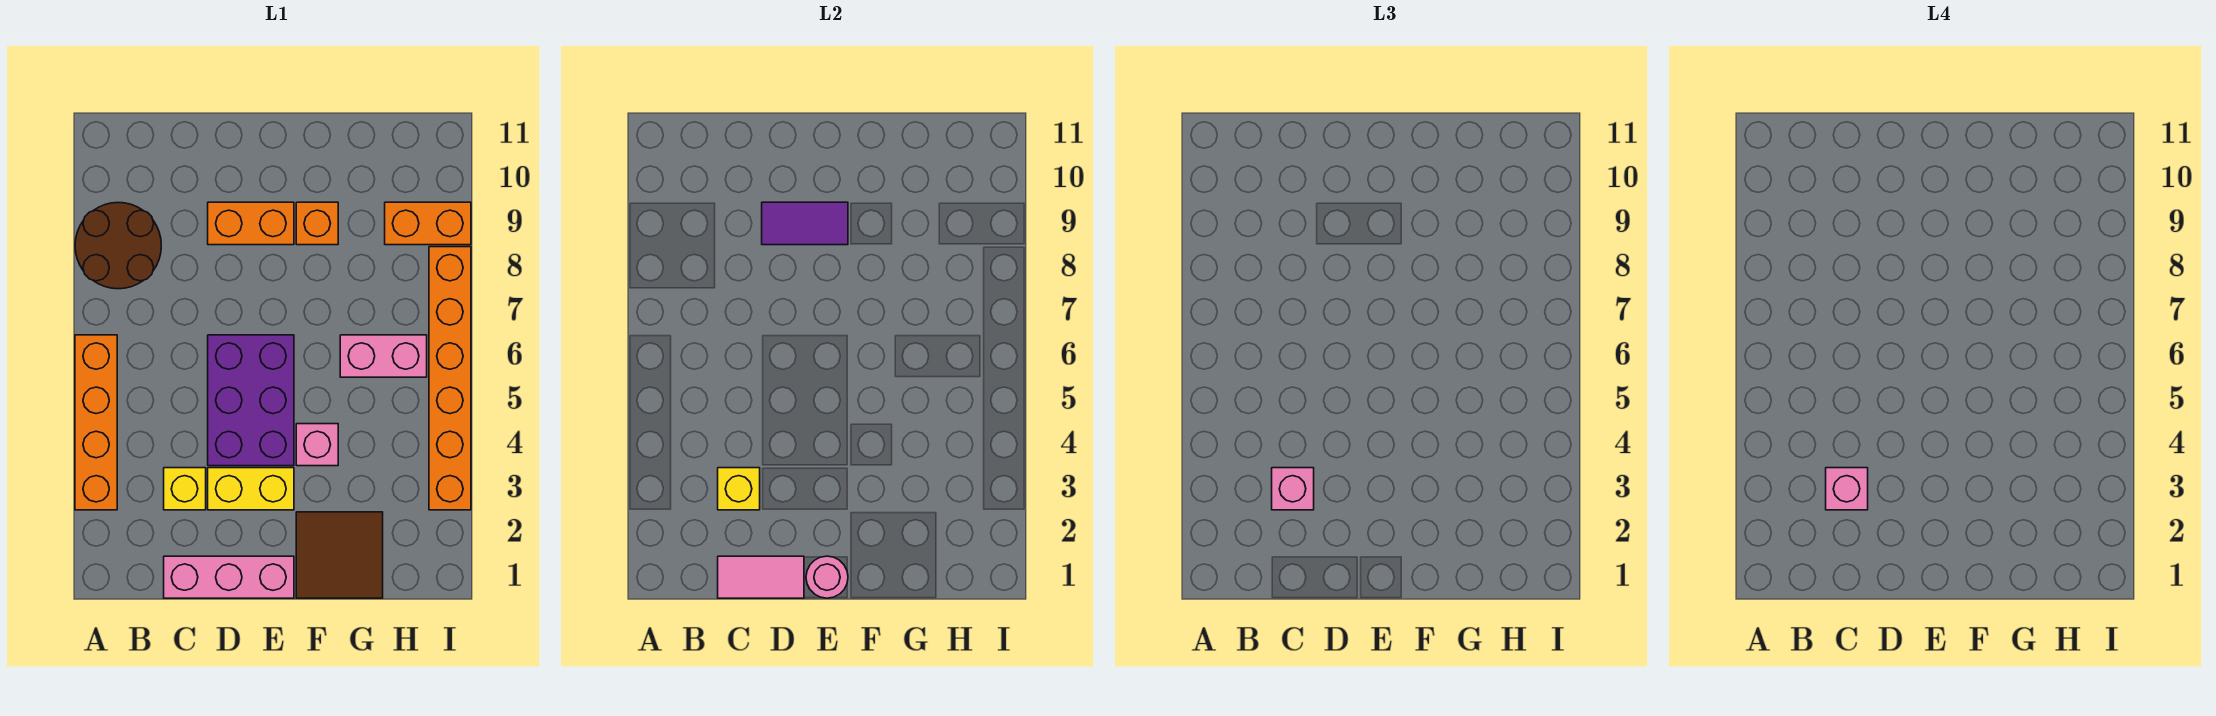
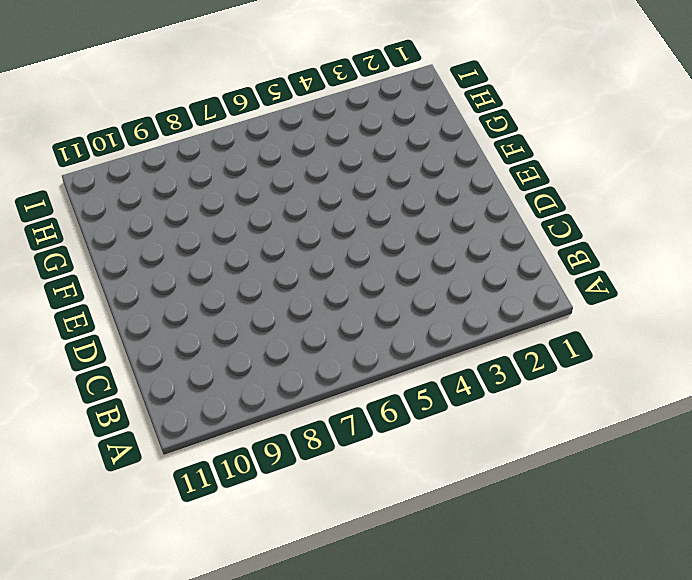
none -> orange brick A3:A6 level 1
none -> brown round brick A8:B9 level 1
none -> pink brick C1:E1 level 1

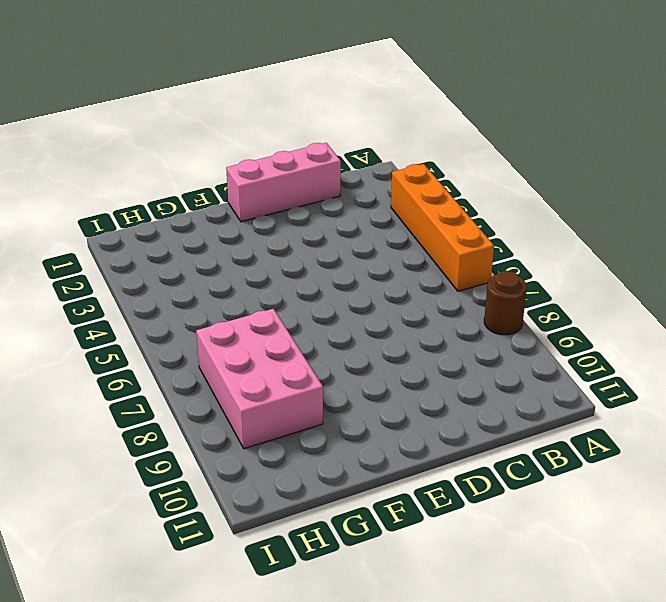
brown round brick A8 level 1 -> brown round brick A8:B9 level 1
pink brick G7:H9 level 1 -> orange brick H9:I9 level 1
none -> yellow brick C3 level 1
none -> yellow brick D3:E3 level 1
none -> purple brick D4:E6 level 1

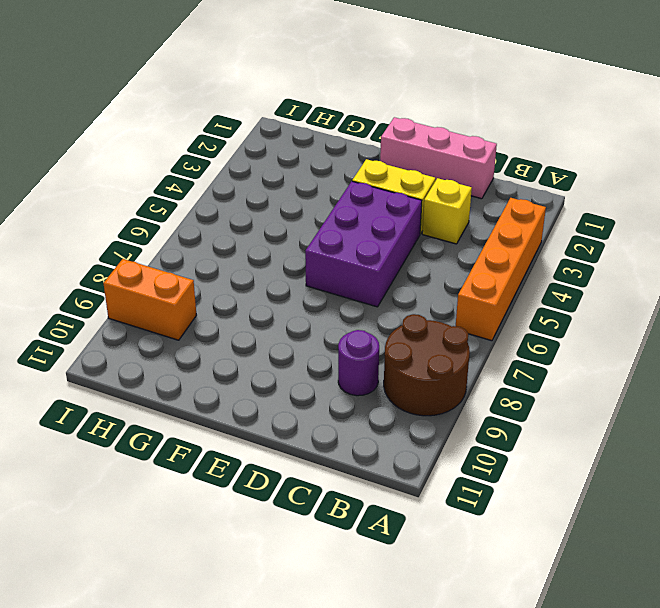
purple round brick C9 level 1 -> none
none -> orange brick D9:E9 level 1
none -> brown tile F1:G2 level 1
none -> pink brick F4 level 1

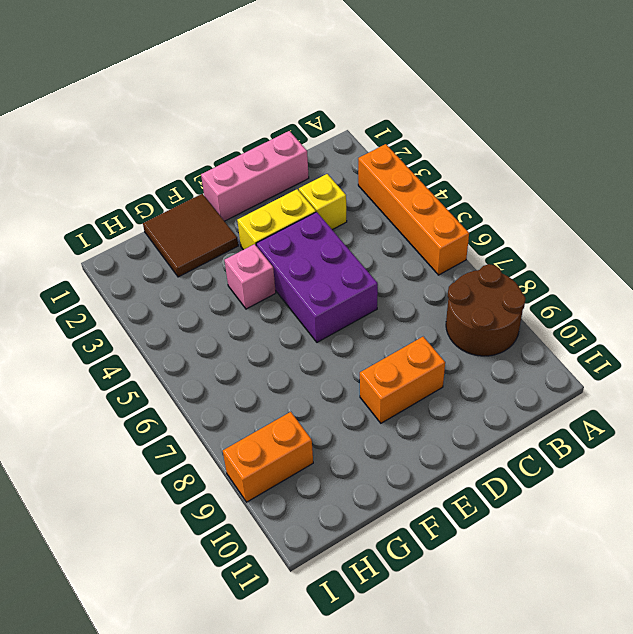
none -> orange brick F9 level 1
none -> pink brick G6:H6 level 1
none -> orange brick I3:I8 level 1

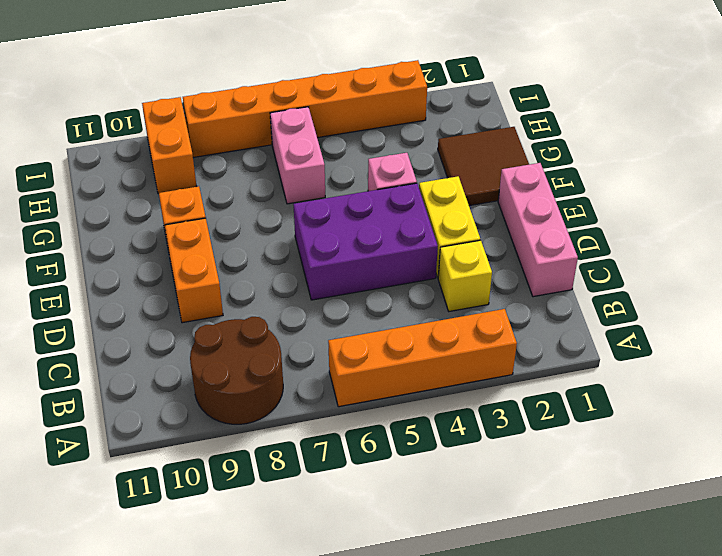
none -> pink tile C1:D1 level 2
none -> yellow brick C3 level 2
none -> purple tile D9:E9 level 2

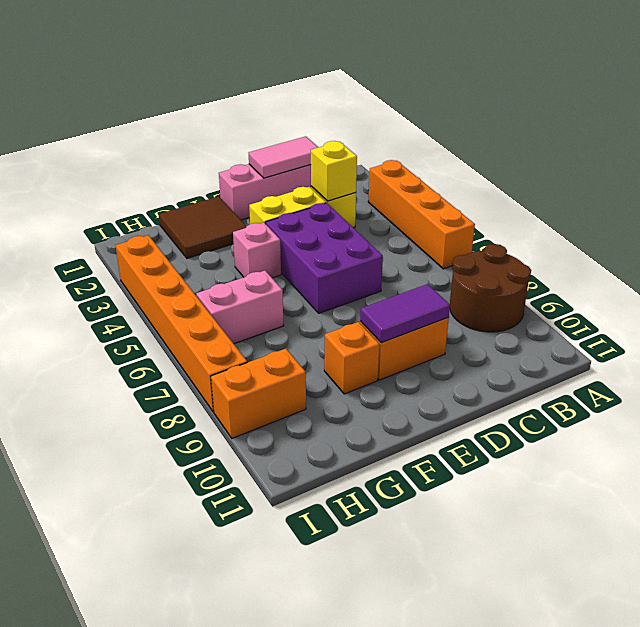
none -> pink round brick E1 level 2
none -> pink brick C3 level 3
none -> pink brick C3 level 4

